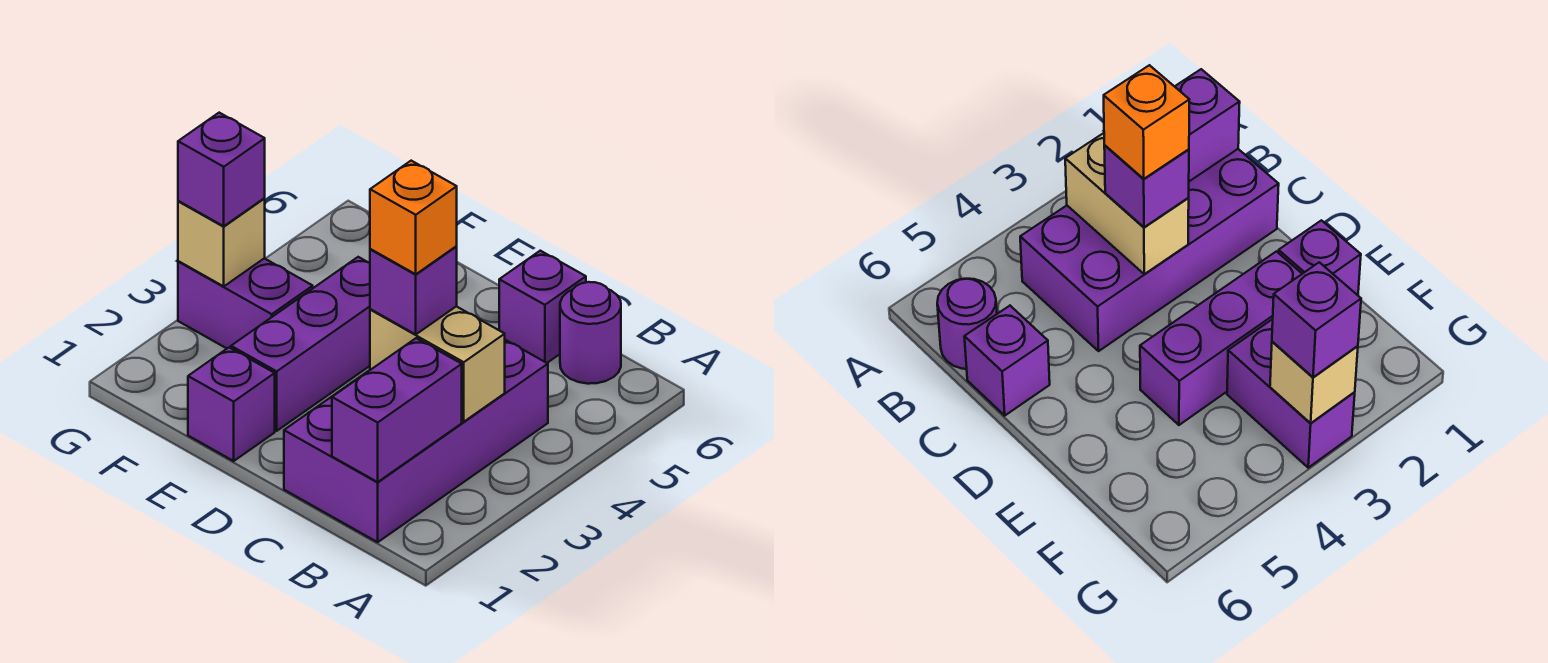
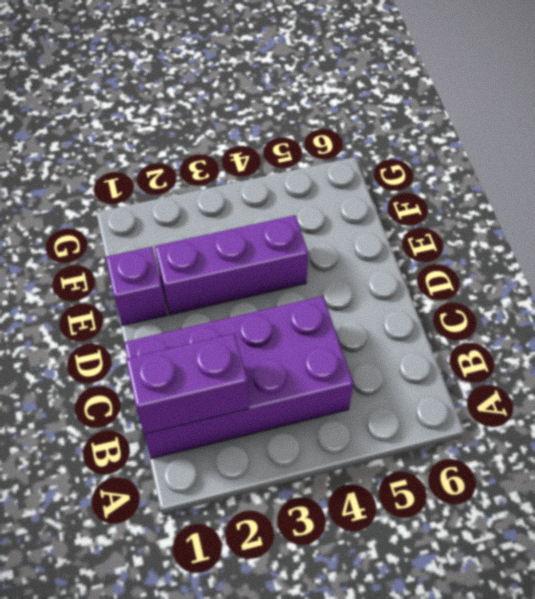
none -> purple round brick B6 level 1
none -> purple brick C6 level 1
none -> purple brick F3:G3 level 1

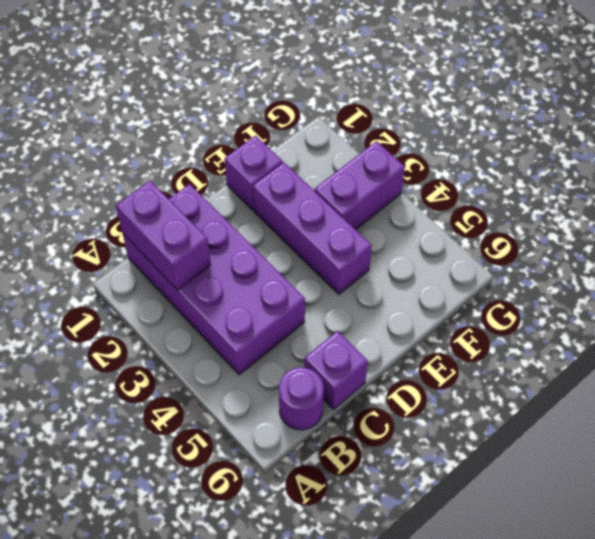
none -> tan brick B3:C3 level 2
none -> tan brick G3 level 2
none -> purple brick C3 level 3

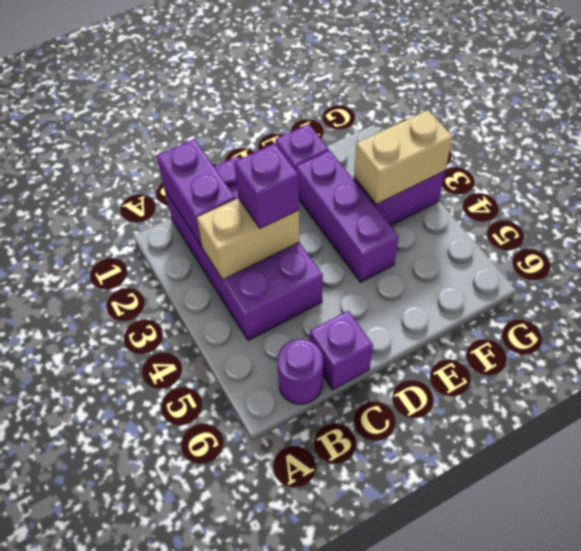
tan brick F3:G3 level 2 -> tan brick G3 level 2
none -> purple brick G3 level 3
none -> orange brick C3 level 4

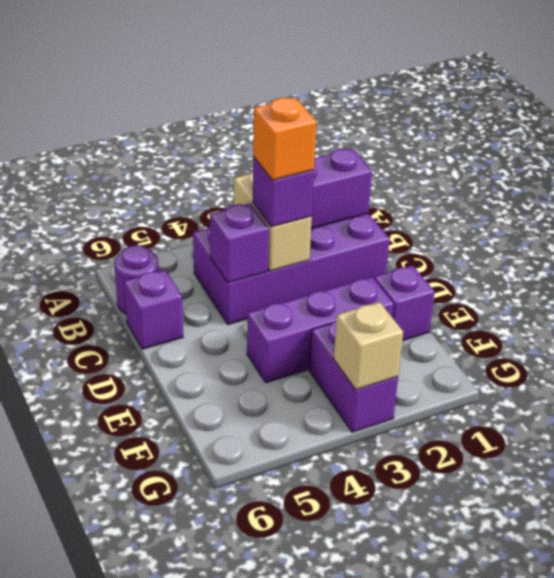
purple brick C4 level 2 -> purple brick G3 level 3

